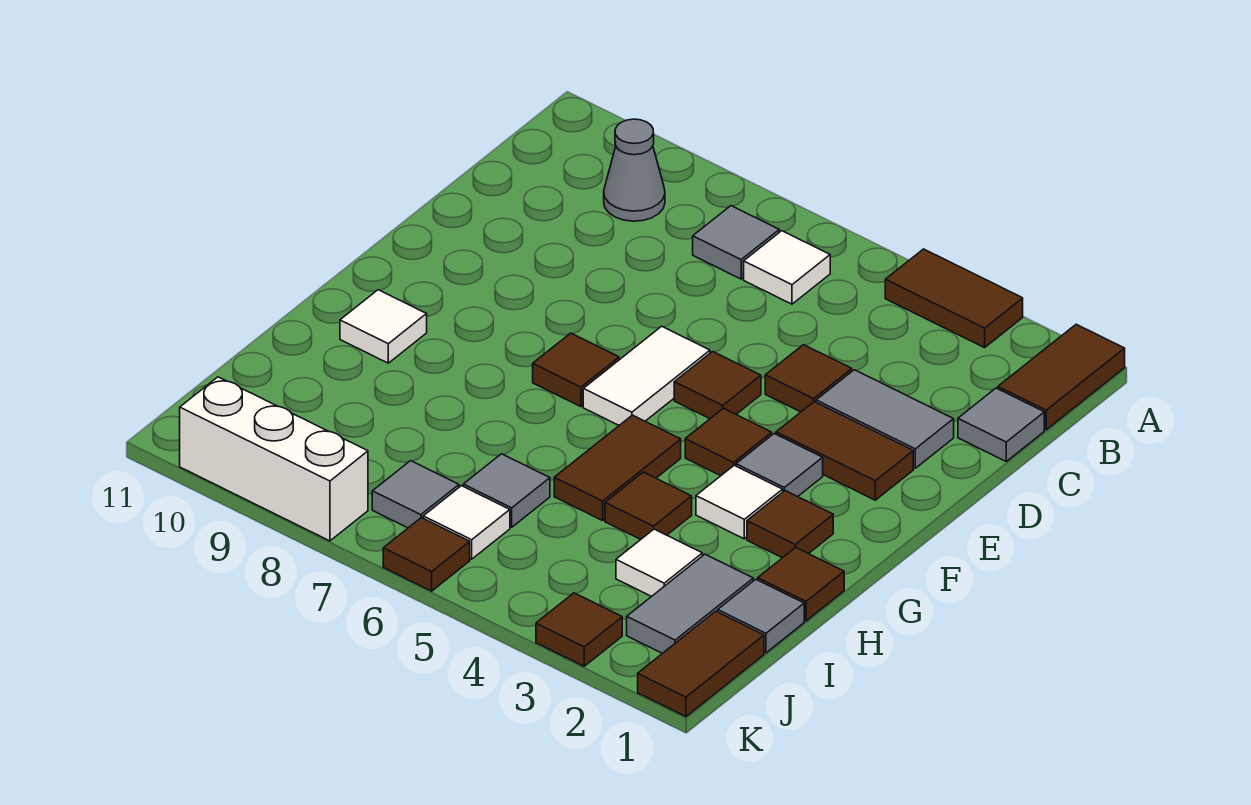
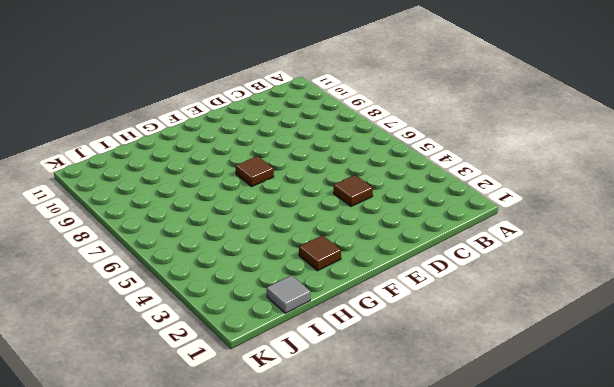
none -> brown tile A1:B1 level 1
none -> brown tile A3:A4 level 1
none -> white tile B6 level 1
none -> grey tile B7 level 1

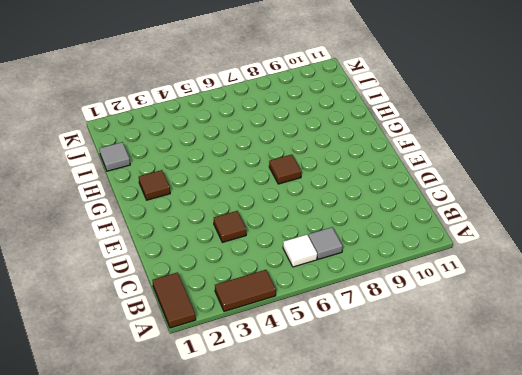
none -> grey cone B9 level 1
none -> grey tile C1 level 1
none -> grey tile D2:D3 level 1
none -> brown tile E2:E3 level 1

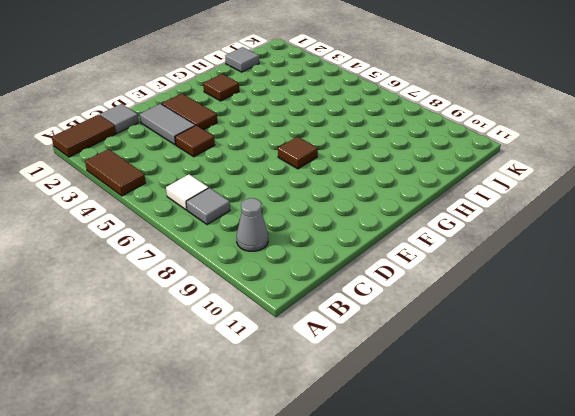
none -> brown tile E5 level 1
none -> white tile E6:F6 level 1
none -> grey tile F3 level 1
none -> brown tile F4 level 1

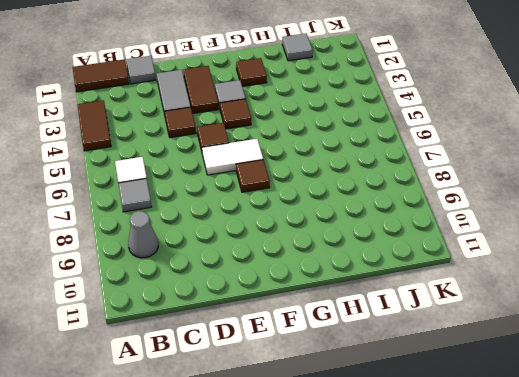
none -> white tile G3 level 1
none -> brown tile G5:H5 level 1
none -> white tile G10 level 1
none -> brown tile H1 level 1

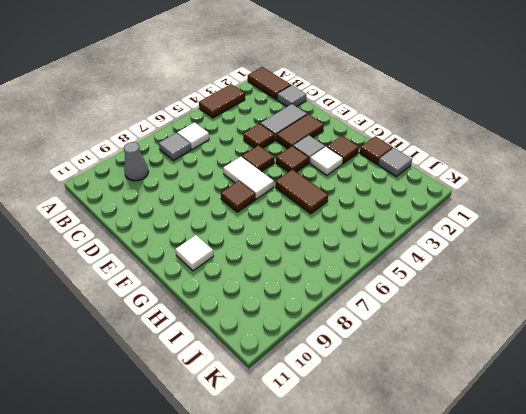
none -> brown tile H4 level 1
none -> grey tile I2:J2 level 1
none -> white tile I3 level 1
none -> grey tile I6 level 1

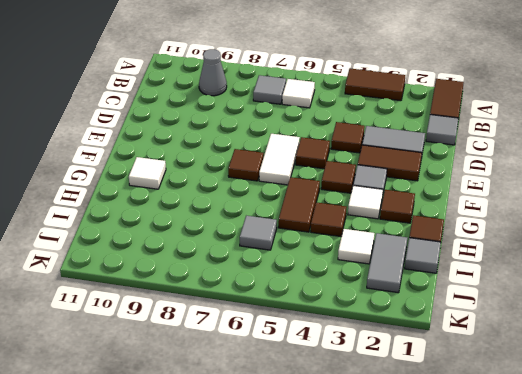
none -> brown tile J1:K1 level 1
none -> white tile J6 level 1
none -> grey tile J7 level 1
none -> brown tile K3 level 1

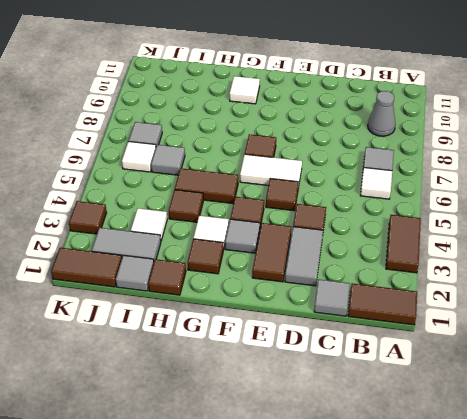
none -> brown tile K6 level 1
none -> white brick K8:K10 level 1

